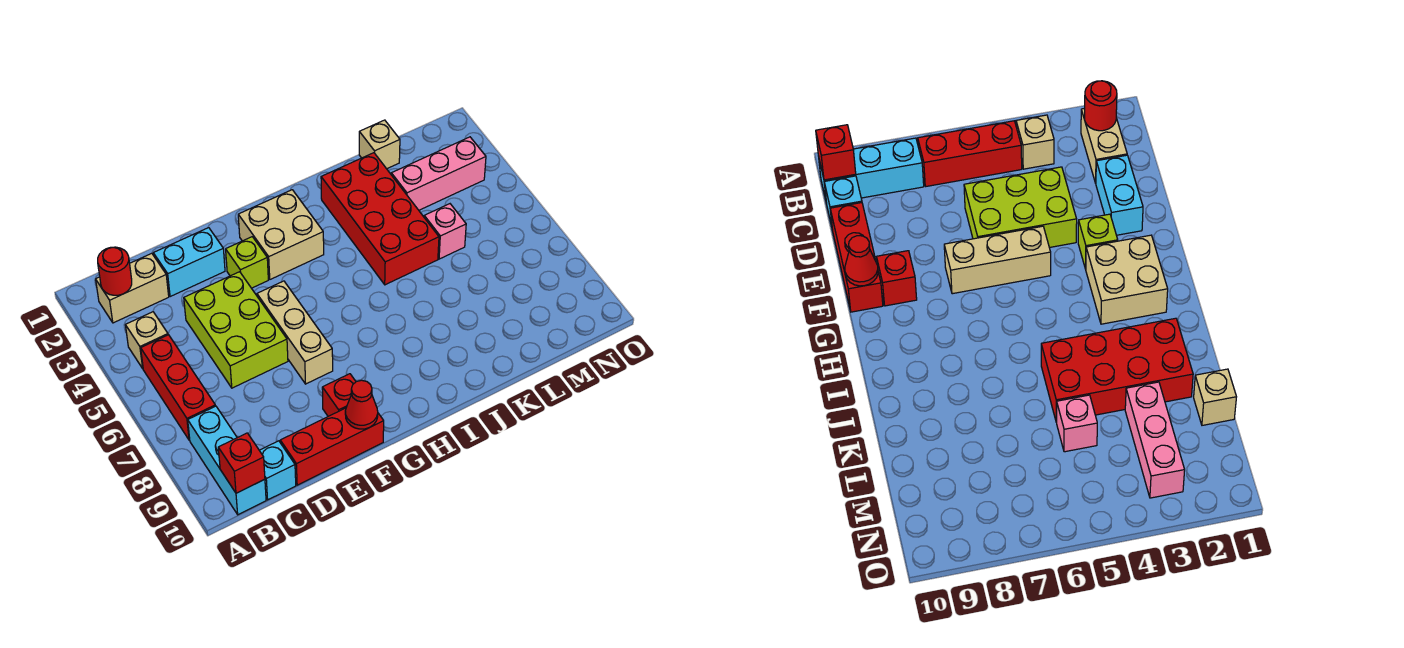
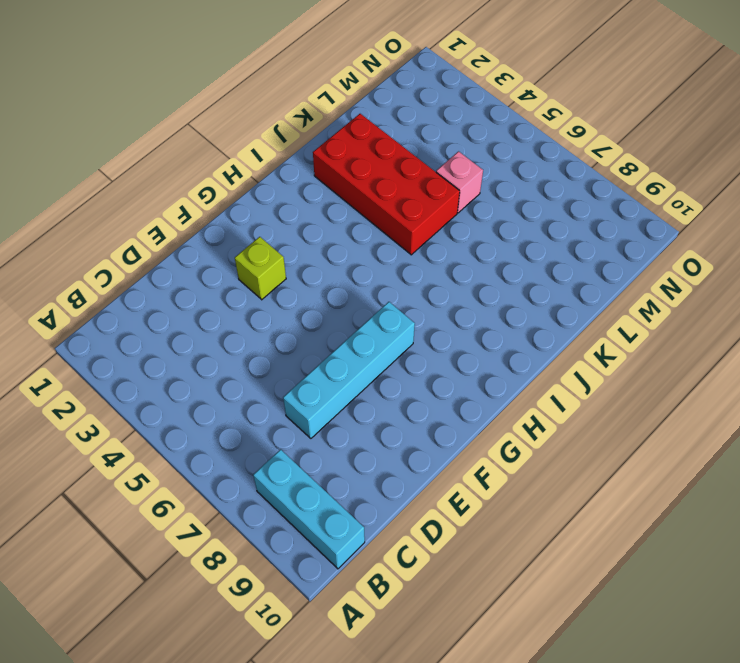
cyan brick D7:G7 level 1 -> tan brick F5:F7 level 1
none -> tan brick B2:C2 level 1
none -> tan brick B4 level 1
none -> red brick B5:B7 level 1

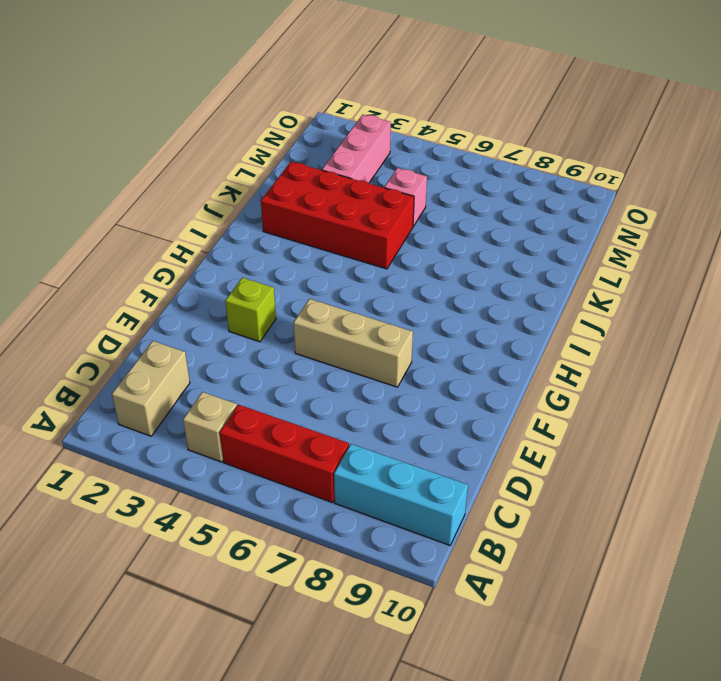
none -> cyan brick C10 level 1
none -> cyan brick D2:E2 level 1
none -> lime brick D4:E6 level 1

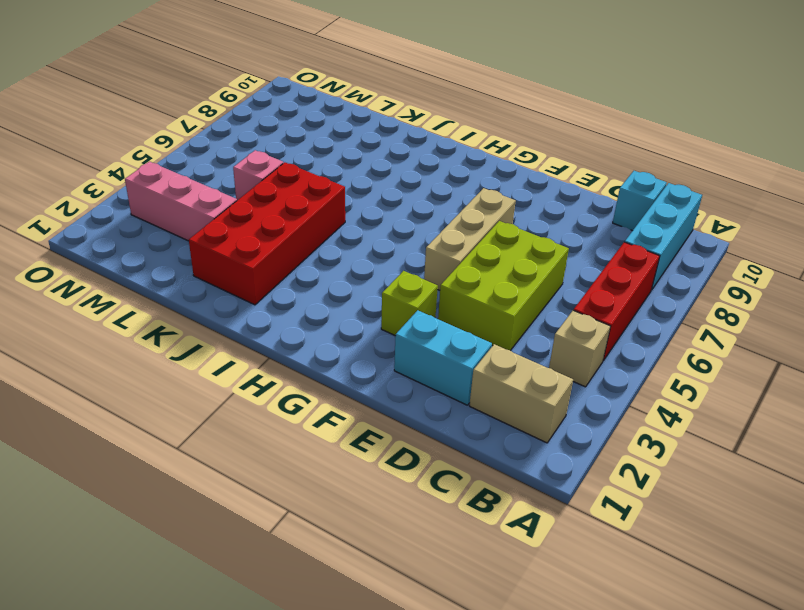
none -> red brick D10:F10 level 1
none -> red brick F9 level 1
none -> tan brick G2:H3 level 1

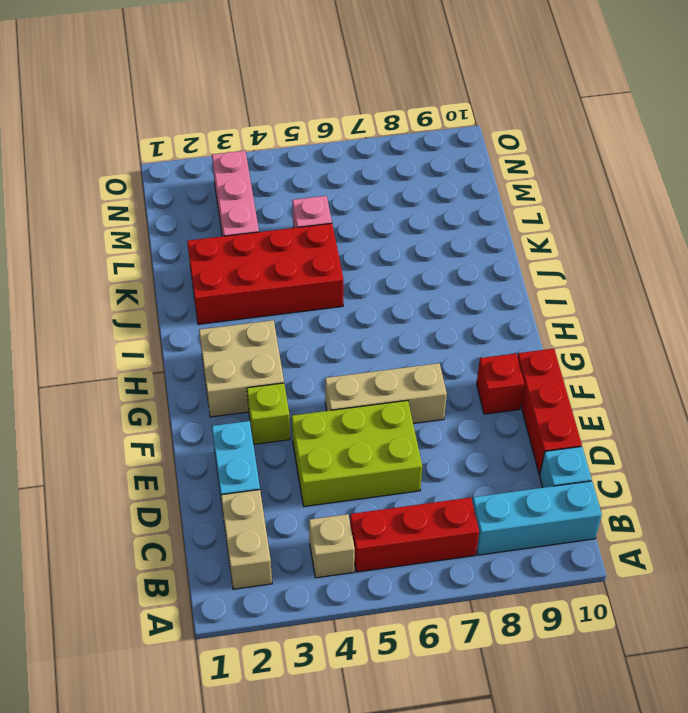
none -> tan brick L1 level 1
none -> red round brick B2 level 2
none -> red brick B10 level 2

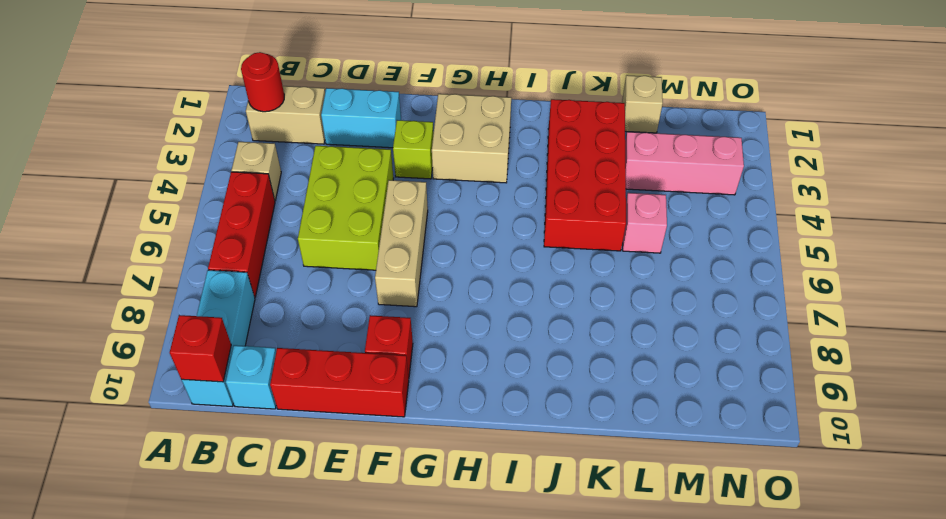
none -> red cone F10 level 2

